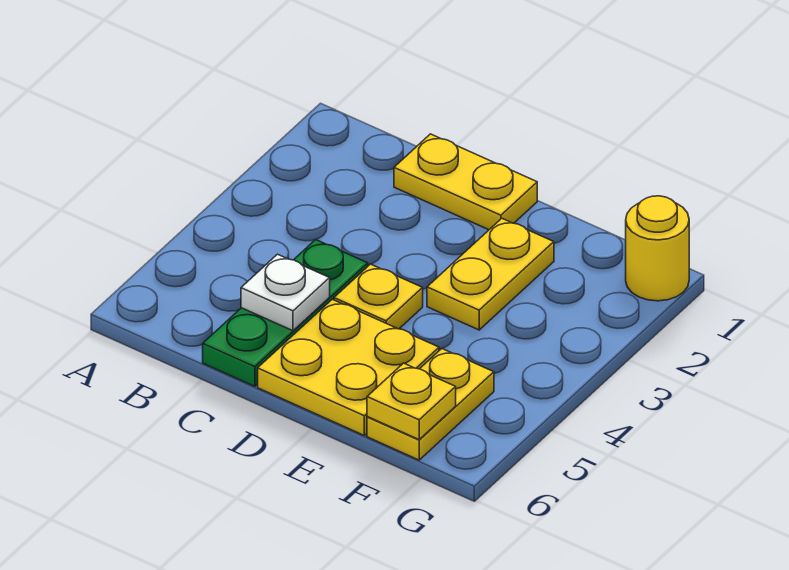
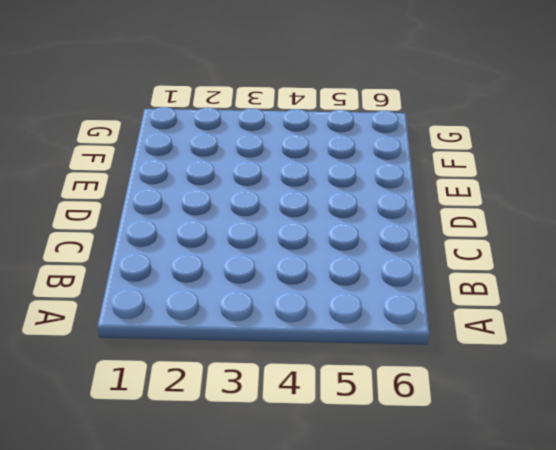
none -> yellow plate C1:D1 level 1
none -> green plate C4:C6 level 1

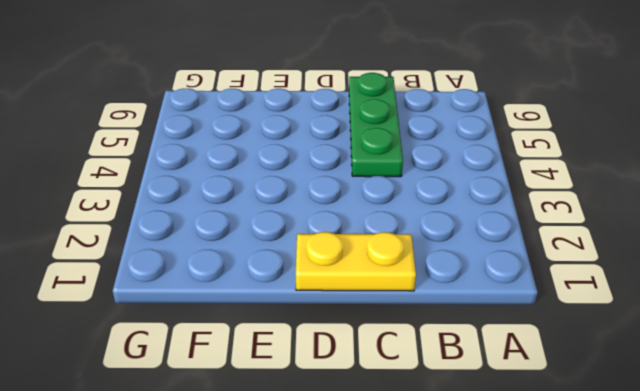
none -> yellow plate D4 level 1
none -> yellow plate D5:E6 level 1

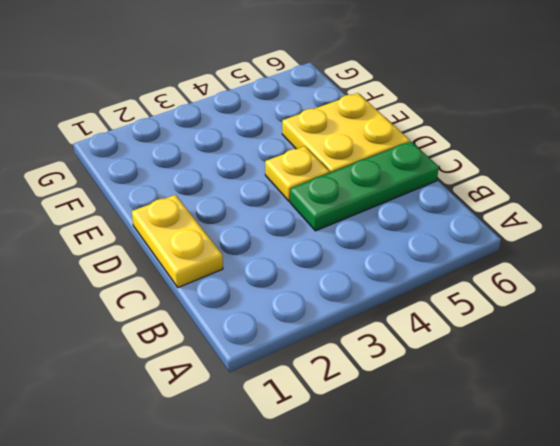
none -> yellow plate E2:E3 level 1
none -> yellow plate F5:F6 level 1

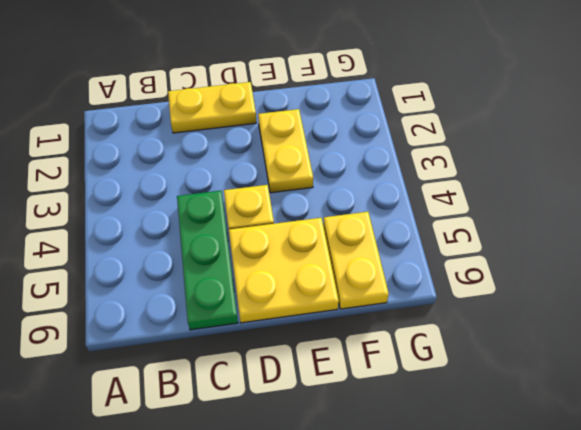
none -> yellow round brick G1 level 1
none -> white plate C5 level 2

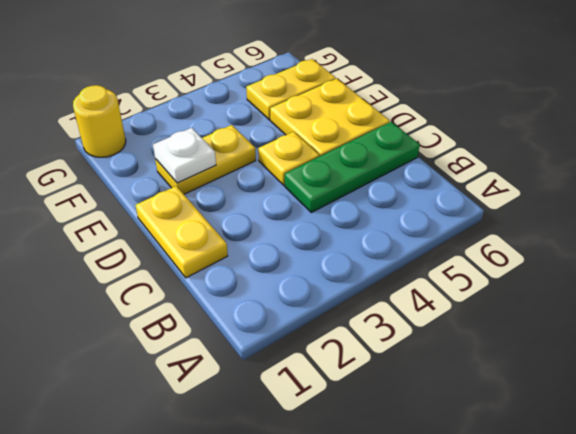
white plate E2 level 2 -> white plate C5 level 2
none -> yellow plate F6 level 2

